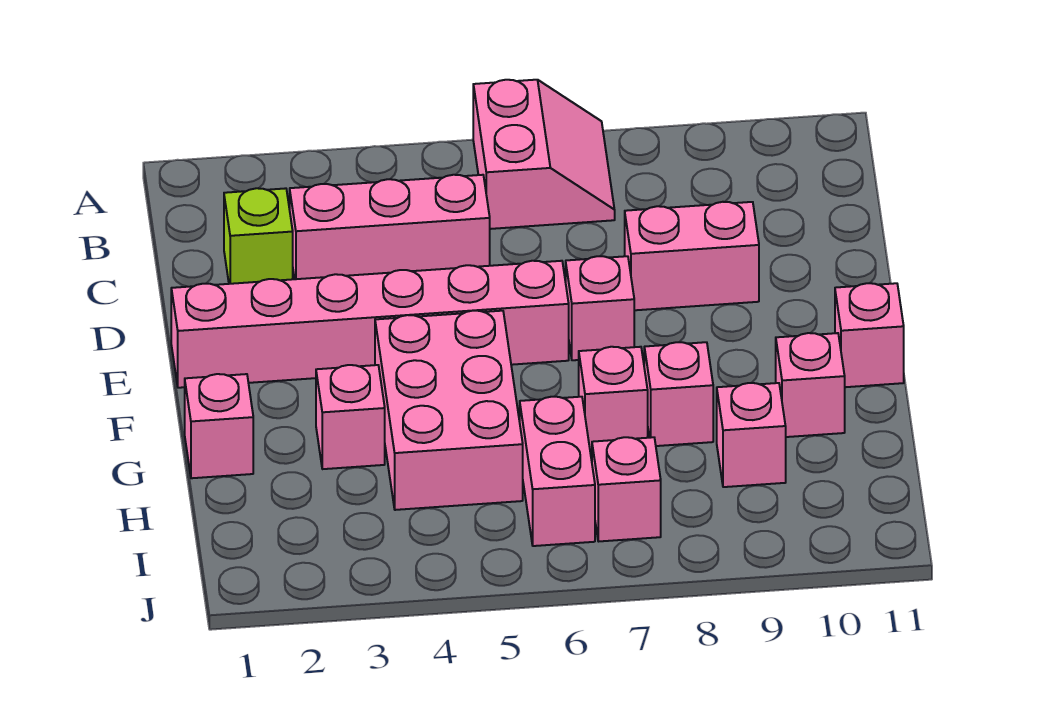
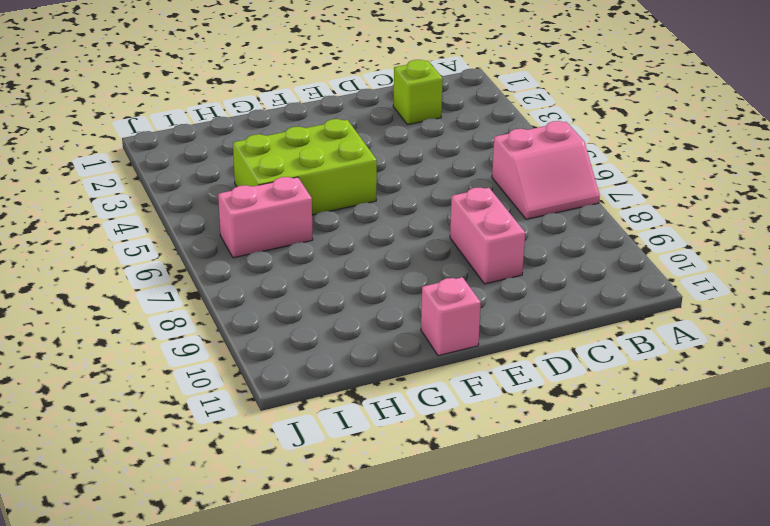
lime brick F4:H5 level 1 -> pink brick F4:H5 level 1
none -> pink brick C3:C5 level 1
none -> pink brick E1:E6 level 1
none -> pink brick E7 level 1

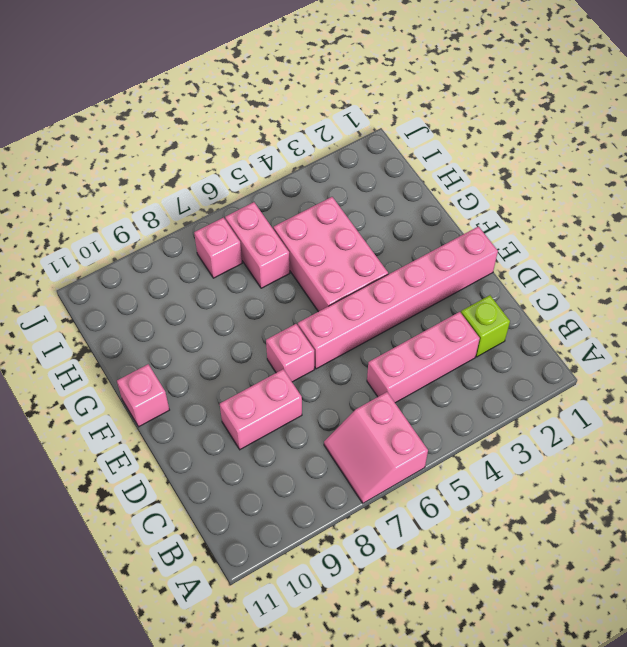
none -> pink brick G1 level 1
none -> pink brick G3 level 1
none -> pink brick G7 level 1

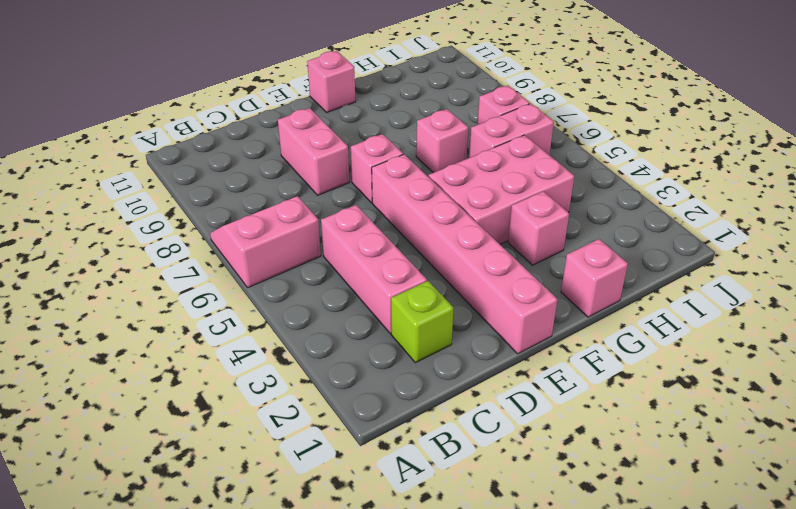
none -> pink brick G8 level 1
none -> pink brick G10 level 1
none -> pink brick H9 level 1

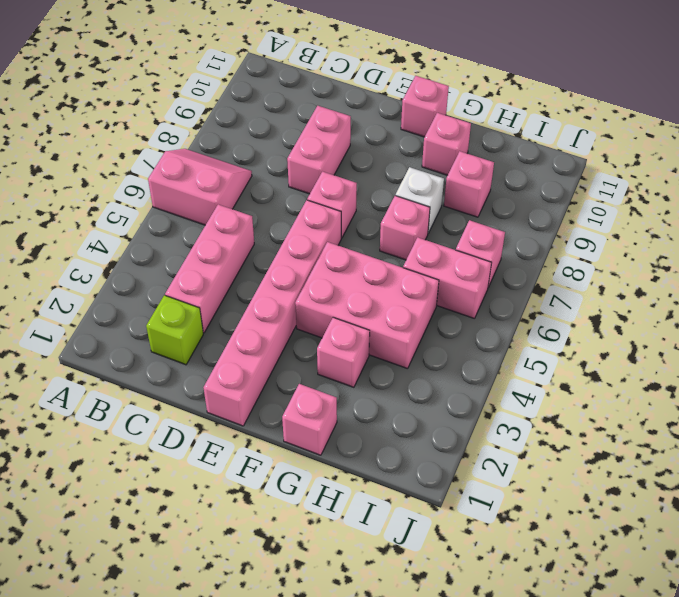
white brick G8 level 1 -> pink brick G8 level 1

